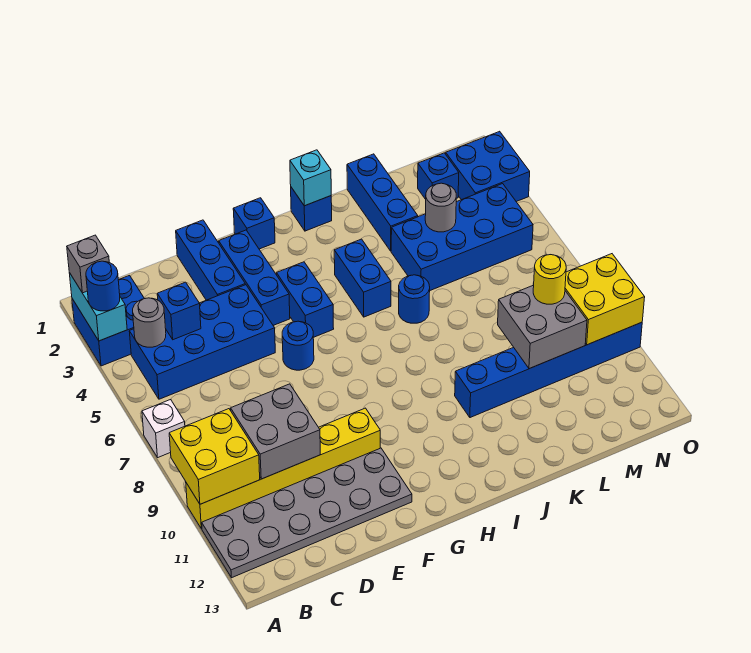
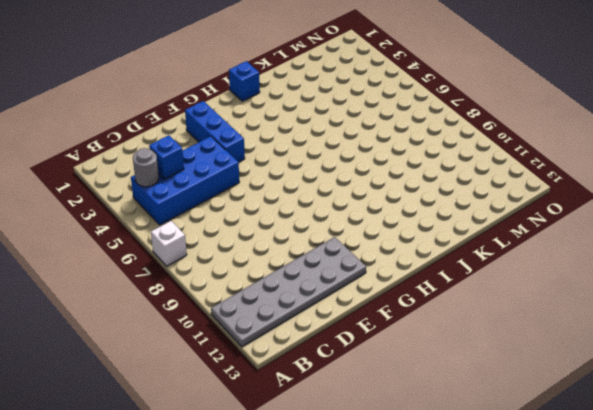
none -> blue brick A2:B3 level 1
none -> yellow brick A10:F10 level 1
none -> blue brick E1:E3 level 1
none -> blue round brick F6 level 1

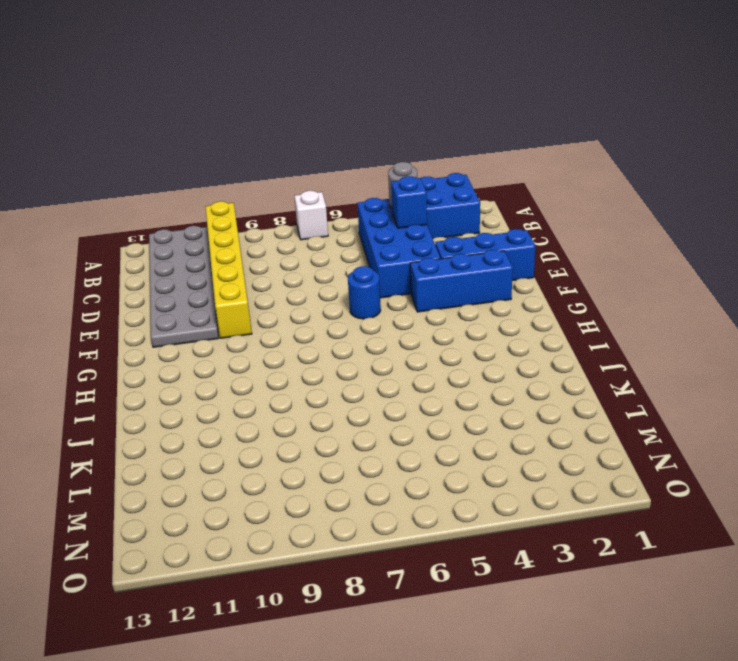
none -> blue brick G1 level 1
none -> blue brick G4:G5 level 1
none -> blue brick I1 level 1
none -> blue brick I4:I5 level 1

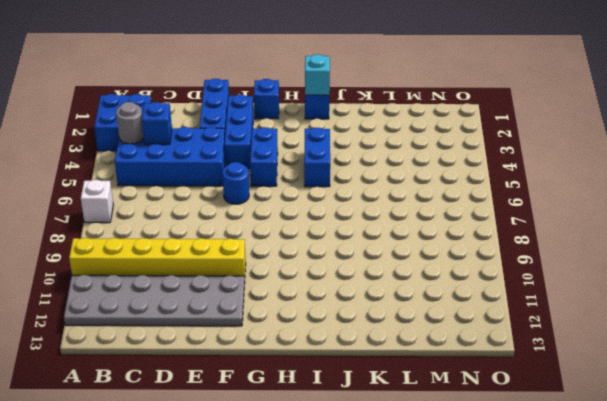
none -> blue round brick J6 level 1
none -> blue brick J10:O10 level 1
none -> blue brick K1:K3 level 1
none -> blue brick K4:N5 level 1

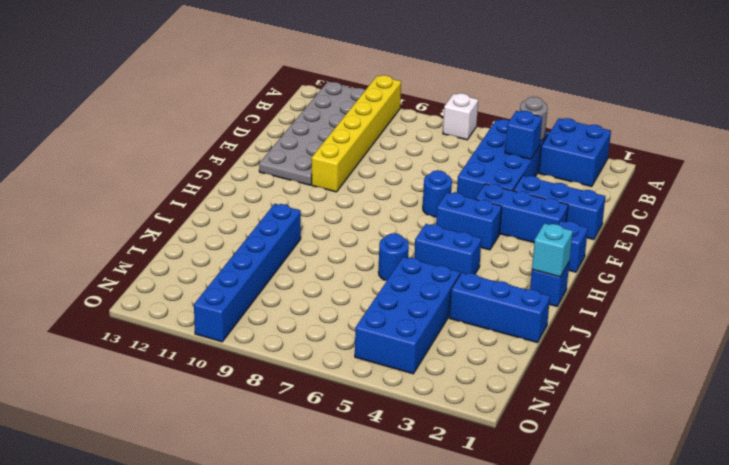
none -> blue brick M2 level 1
none -> blue brick N2:O3 level 1
none -> cyan brick A2:A3 level 2
none -> yellow brick A9:B10 level 2

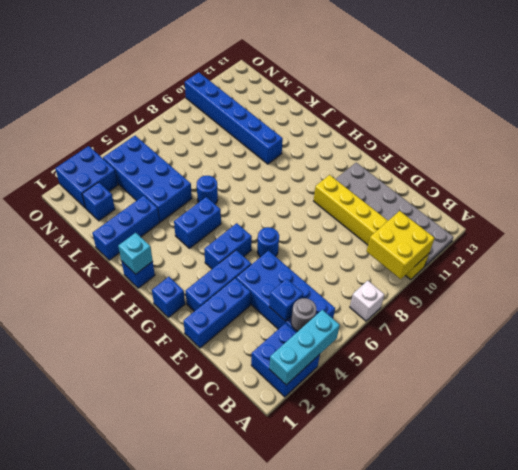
cyan brick A2:A4 level 2 -> cyan brick A2:A3 level 2
none -> grey brick C9:D10 level 2
none -> grey round brick L4 level 2
none -> grey brick L9:M10 level 2
none -> yellow brick N9:O10 level 2

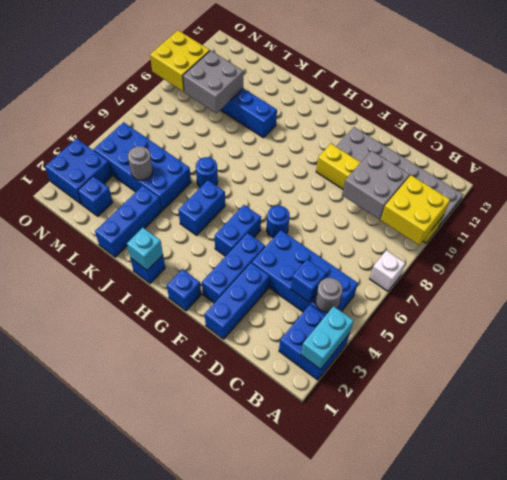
none -> grey brick A2 level 3
none -> blue round brick A3 level 3
none -> yellow round brick M9 level 3

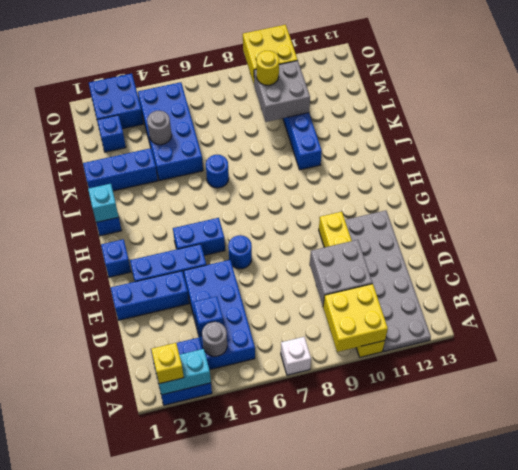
yellow brick A2 level 3 -> grey brick A2 level 3
none -> blue brick I4:I5 level 1
none -> blue round brick A3 level 3

